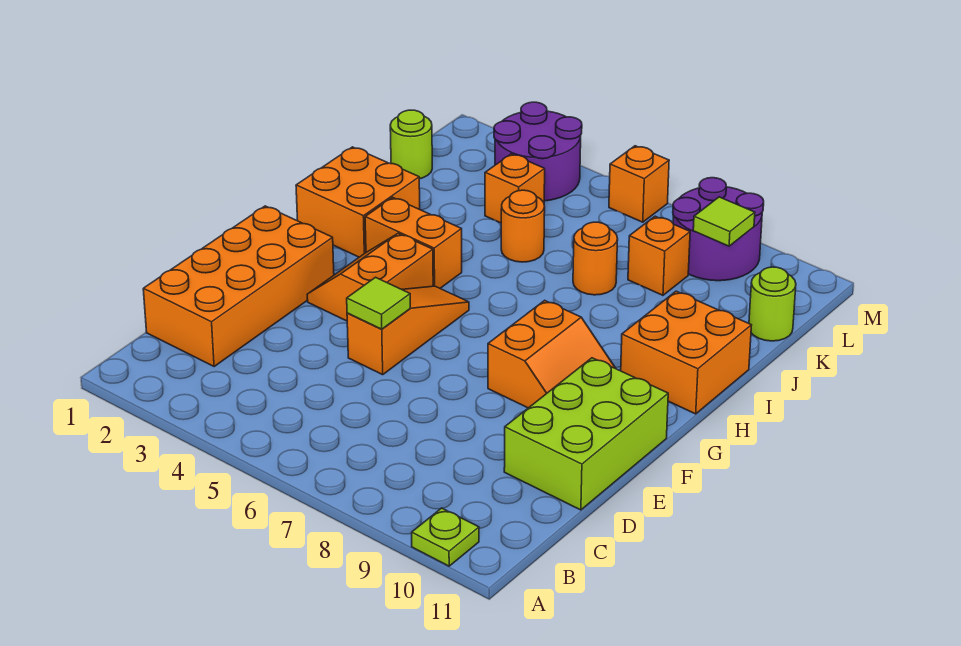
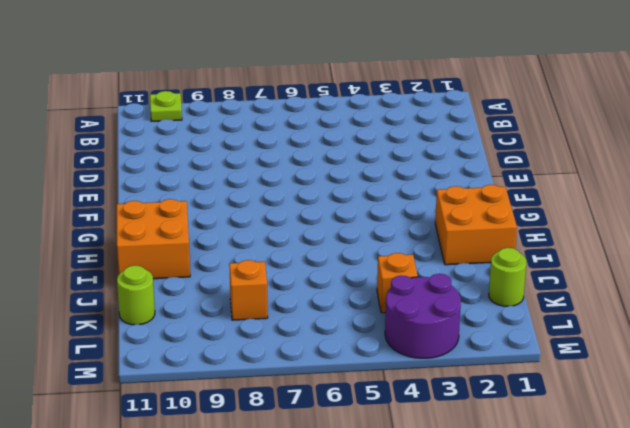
none -> orange brick C1:F2 level 1
none -> lime brick D10:F11 level 1
none -> orange slope E5:G5 level 1 top E

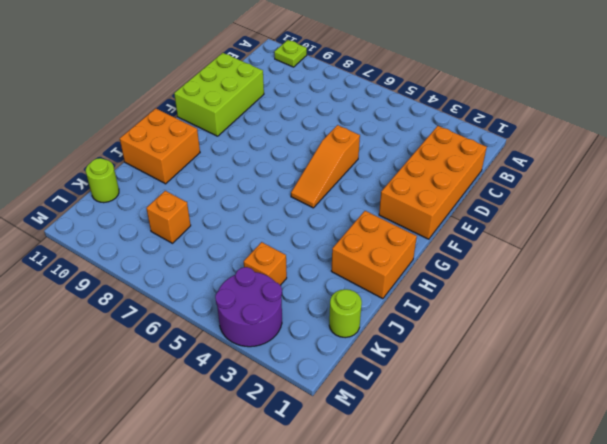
none -> orange slope F3:G4 level 1 top 4
none -> orange slope F8:G9 level 1 top 8
none -> orange brick H3:H4 level 1

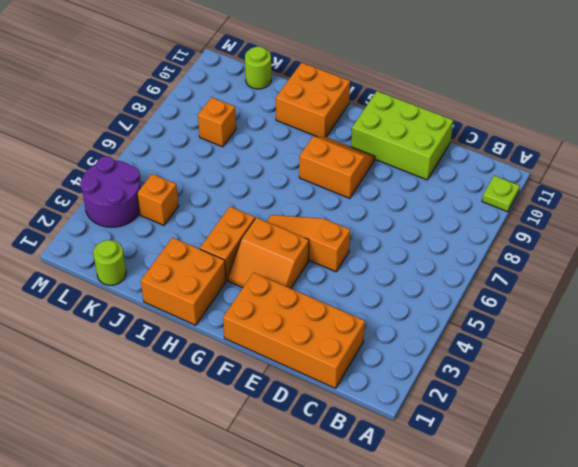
none -> orange round brick J5 level 1
none -> orange round brick J7 level 1
none -> purple round brick L8:M9 level 1

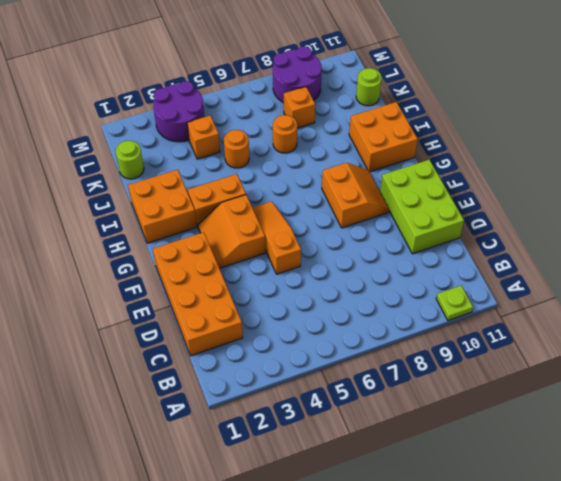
none -> orange brick M6 level 1
none -> lime tile E5 level 2
none -> lime tile L9 level 2

